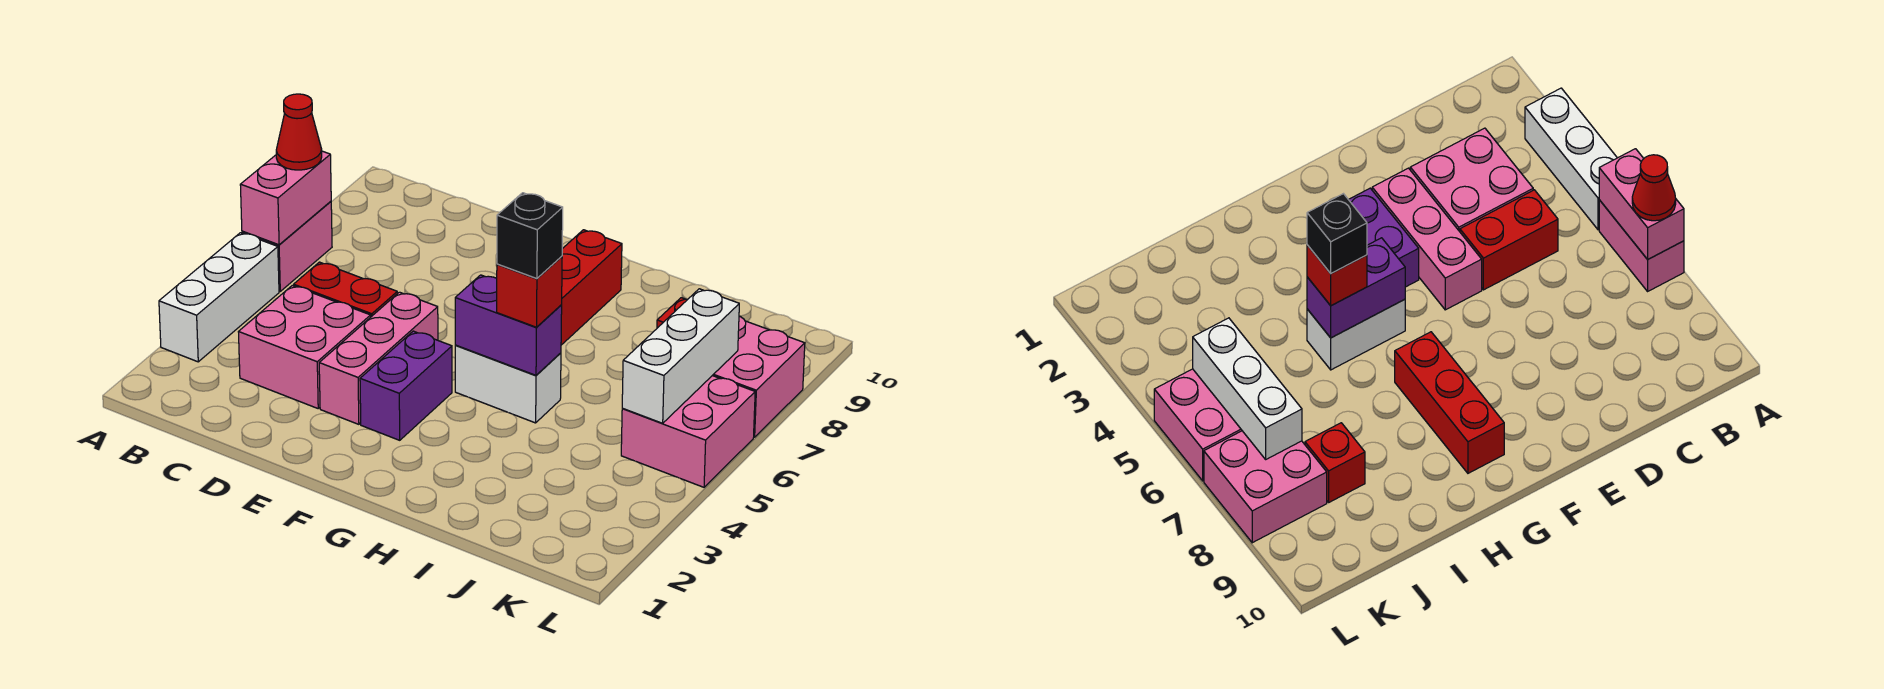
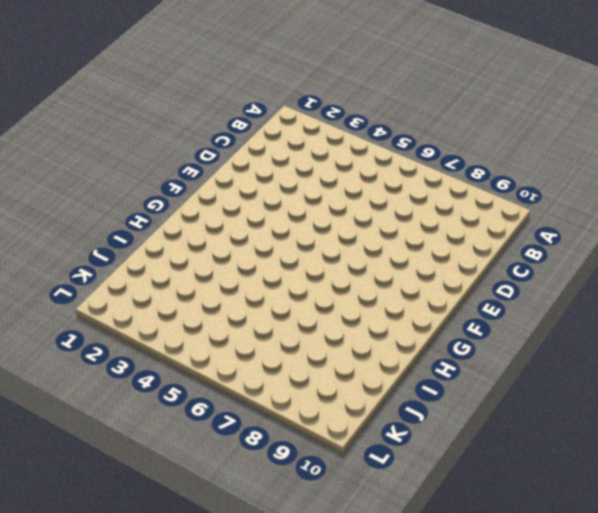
none -> white brick A3:A5 level 1
none -> pink brick A6:A7 level 1
none -> pink brick C3:D4 level 1

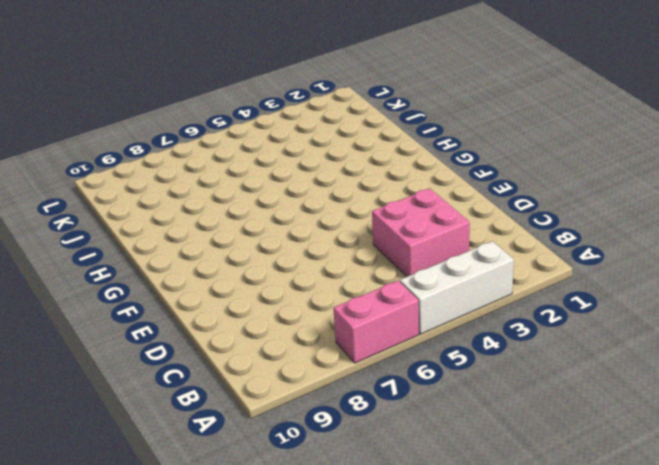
none -> red brick C5:D5 level 1
none -> pink brick E3:E5 level 1
none -> purple brick F3:F4 level 1

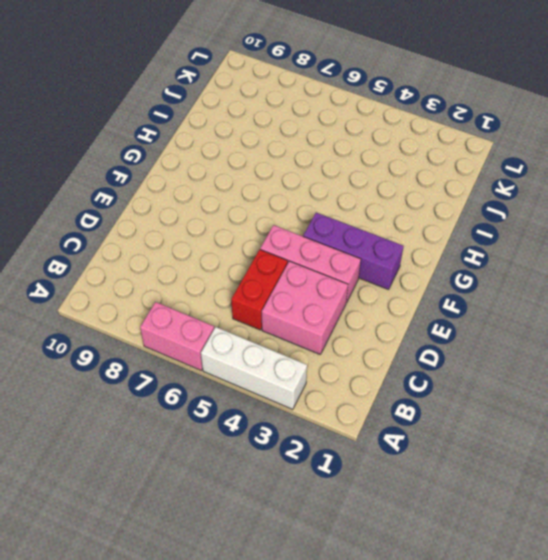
purple brick F2:F4 level 1 -> purple brick F3:F4 level 1
none -> white brick G5:H5 level 1
none -> red brick G7:G9 level 1
none -> red brick J8 level 1

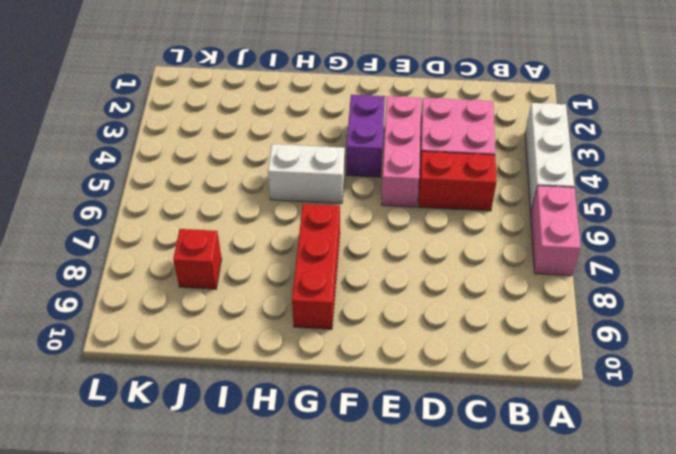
none -> pink brick K5:L6 level 1
none -> pink brick K7:L8 level 1
none -> pink brick A6:A7 level 2

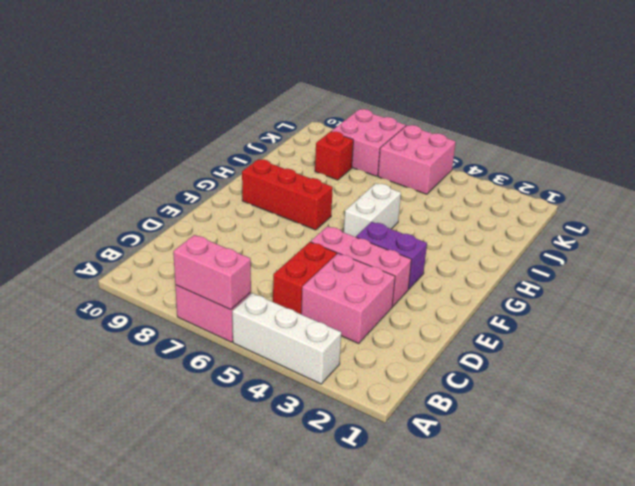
none -> purple brick G5:H5 level 2
none -> white brick K5:K7 level 2
none -> red cone A7 level 3

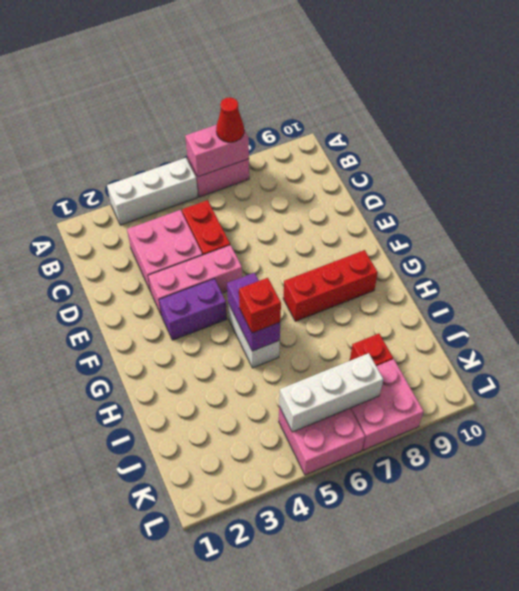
none -> black brick H5 level 4

